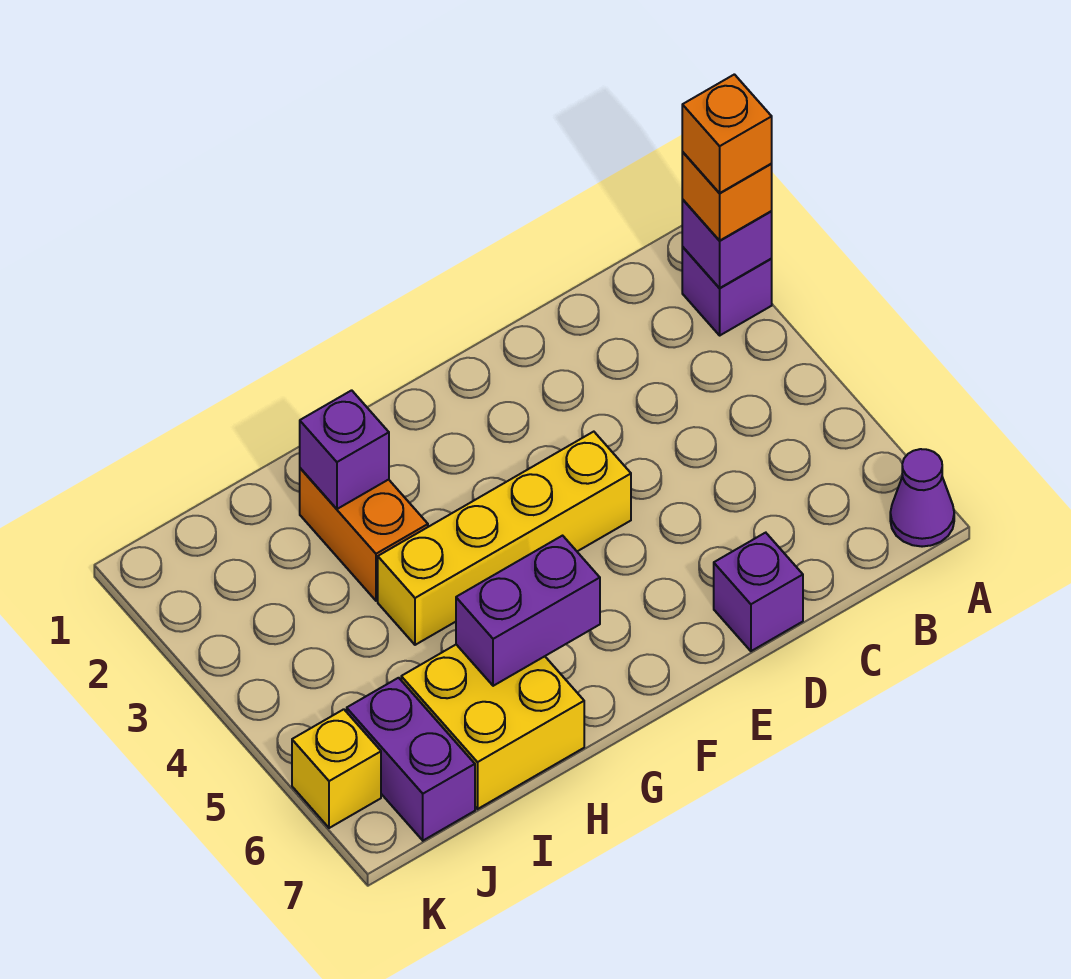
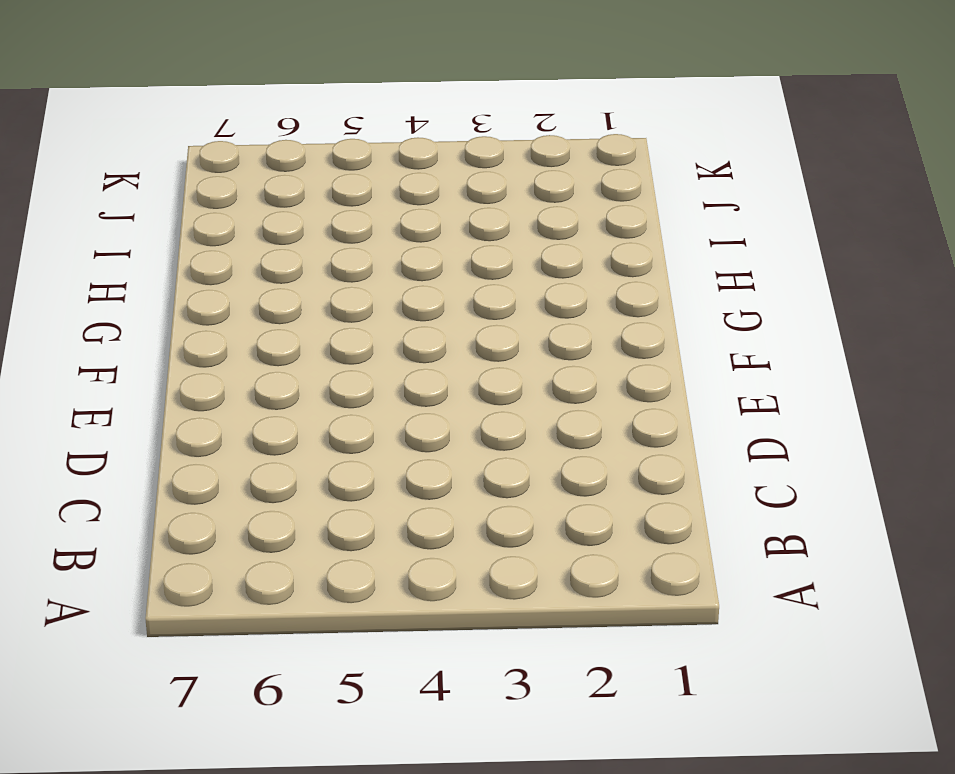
none -> purple brick A2 level 1
none -> purple cone A7 level 1
none -> purple brick D7 level 1

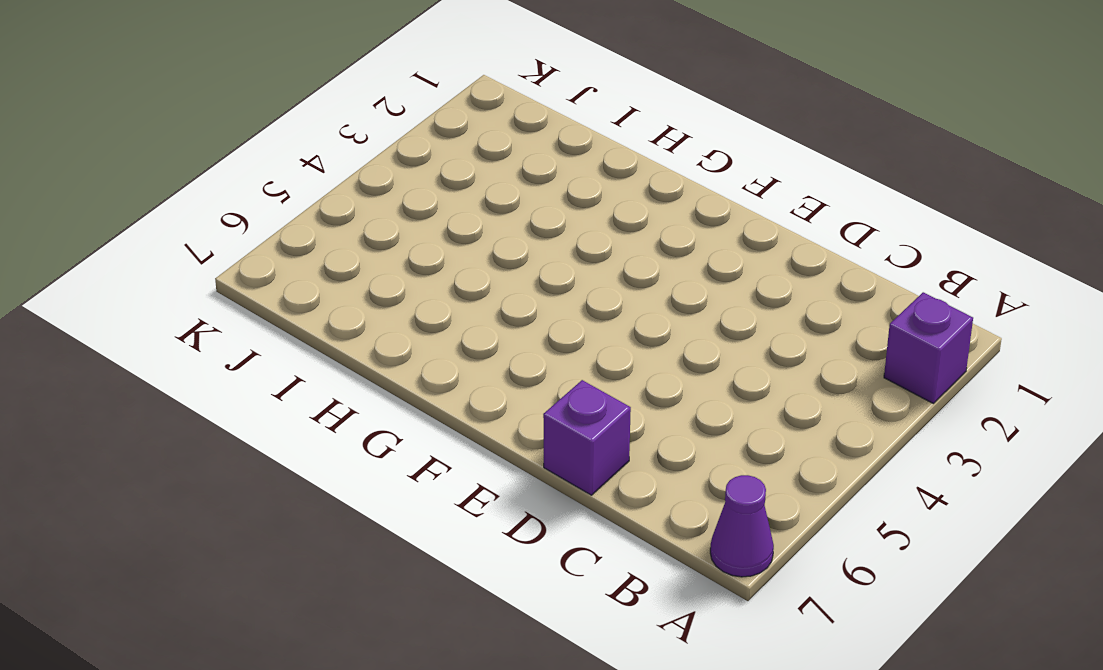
none -> yellow brick E4:H4 level 1
none -> orange brick H2:H3 level 1
none -> yellow brick H6:I7 level 1

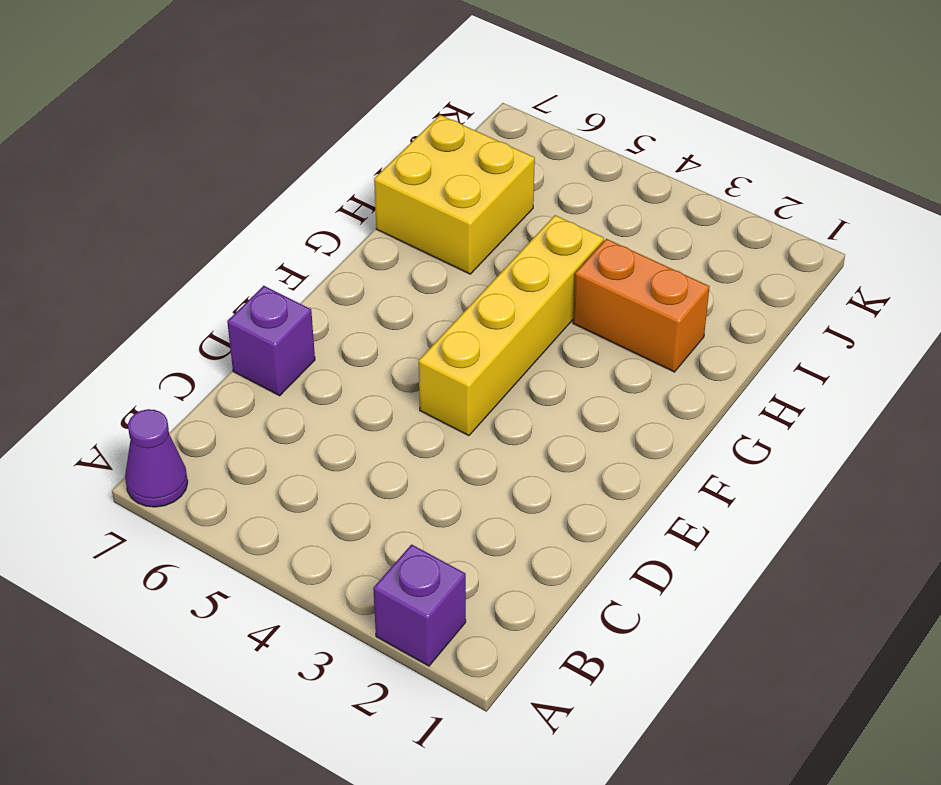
none -> purple brick J6:J7 level 1
none -> yellow brick K6 level 1
none -> purple brick A2 level 2

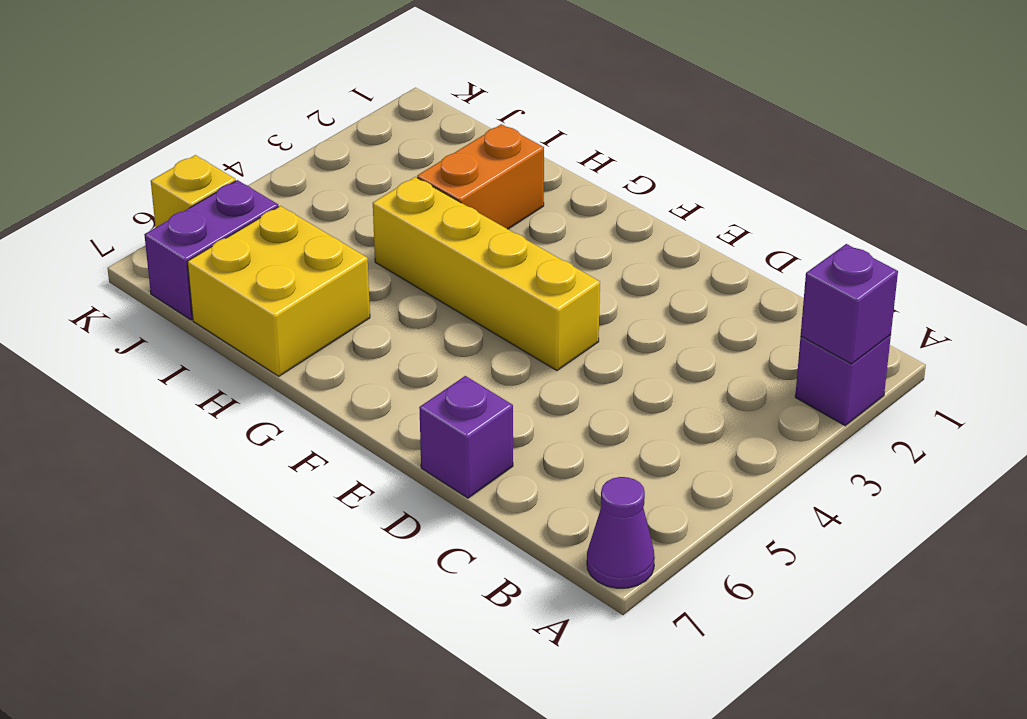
none -> purple brick G6:H6 level 2
none -> purple brick H2 level 2
none -> orange brick A2 level 3

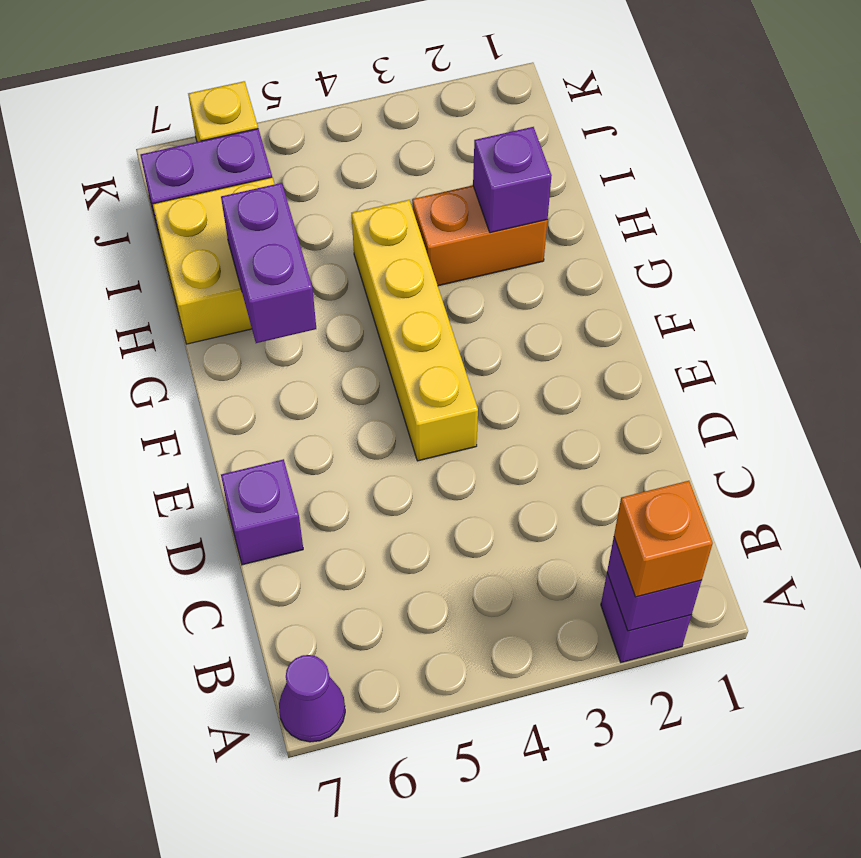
none -> orange brick A2 level 4

